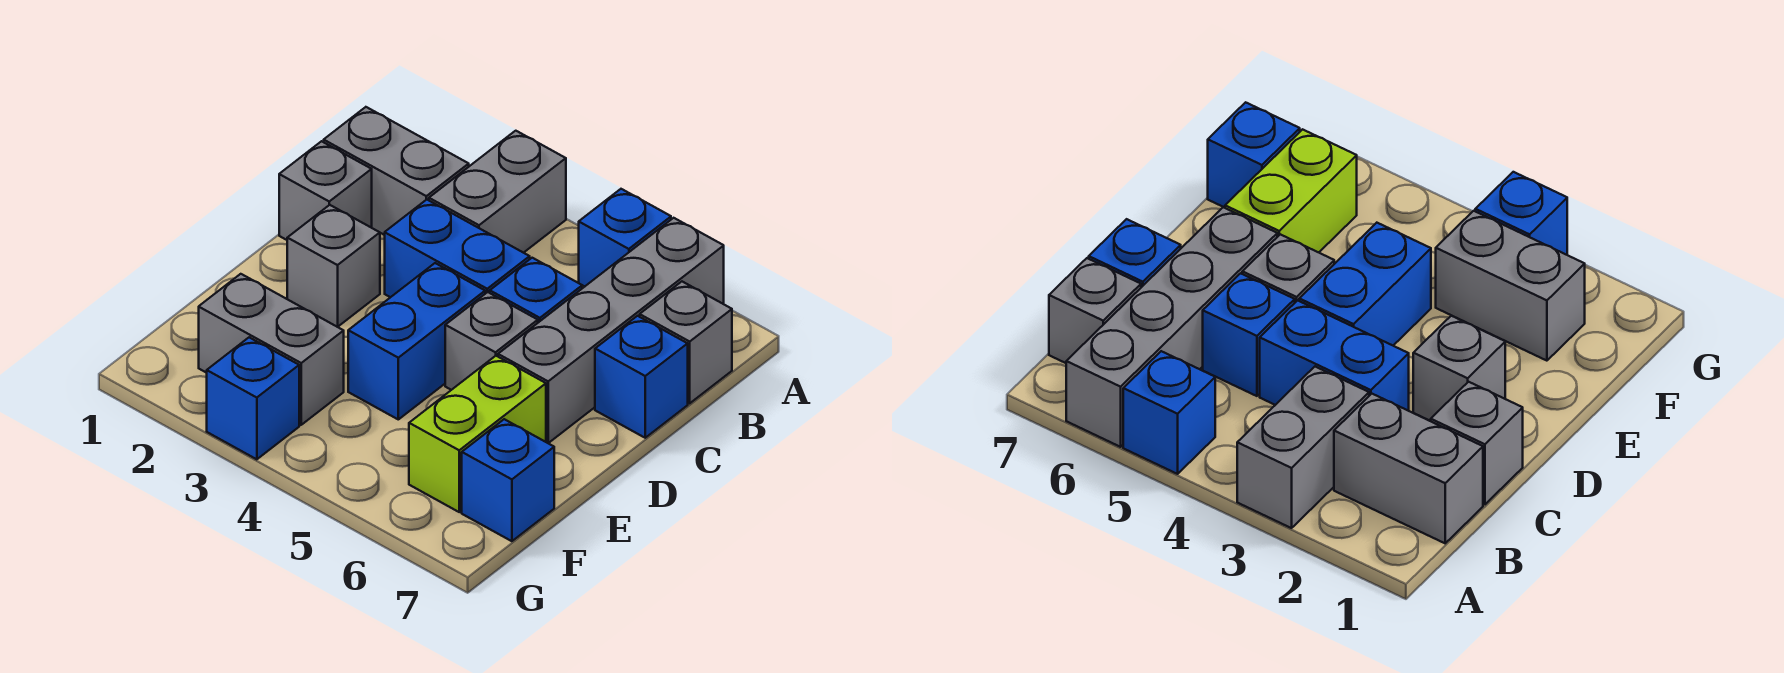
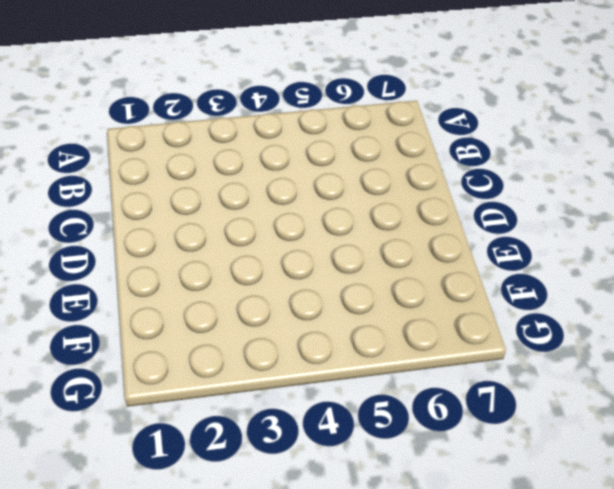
none -> grey brick A3:B3 level 1
none -> blue brick A5 level 1
none -> grey brick A6:D6 level 1

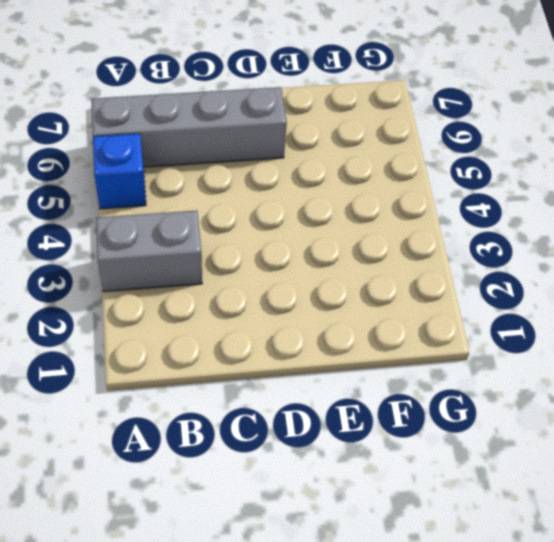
none -> grey brick B1:B2 level 1
none -> grey brick B7 level 1
none -> grey brick C1 level 1

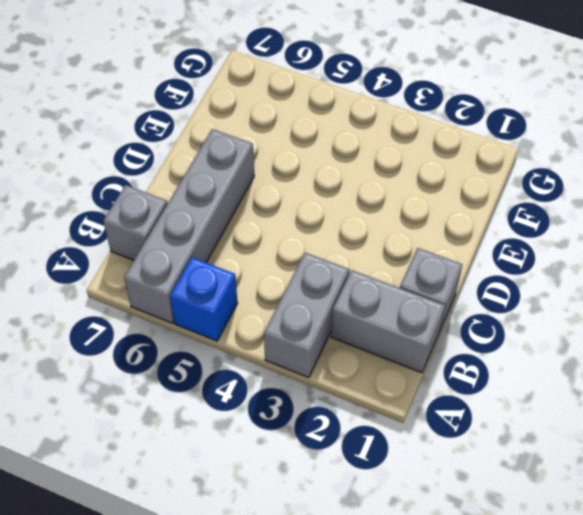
none -> blue brick C3:C4 level 1
none -> blue brick C5 level 1
none -> blue brick C7 level 1

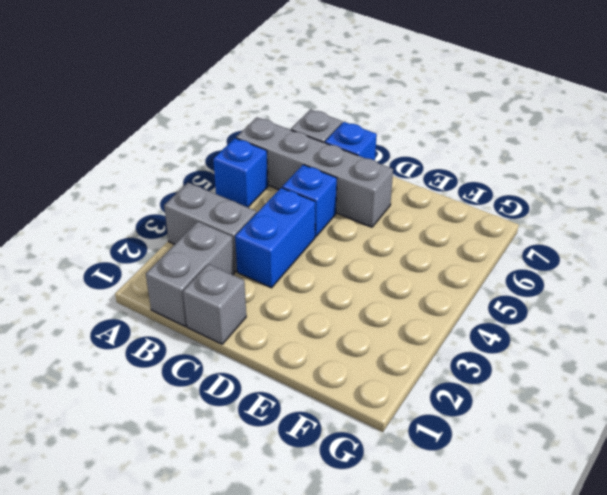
none -> grey brick D2 level 1
none -> blue brick D4:E4 level 1
none -> grey brick D5 level 1

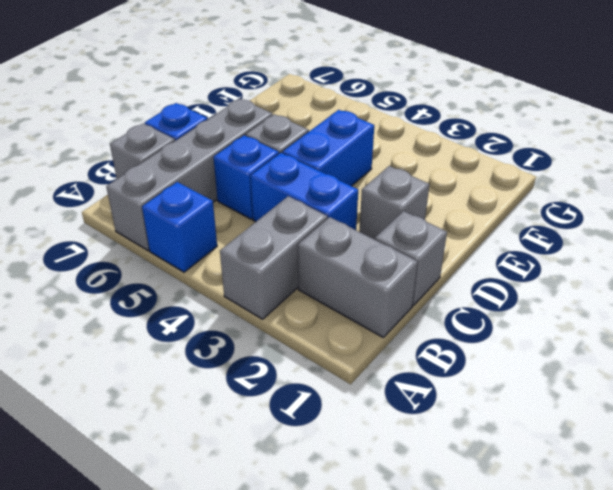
none -> lime brick E6:F6 level 1
none -> grey brick F2:F3 level 1
none -> blue brick F7 level 1

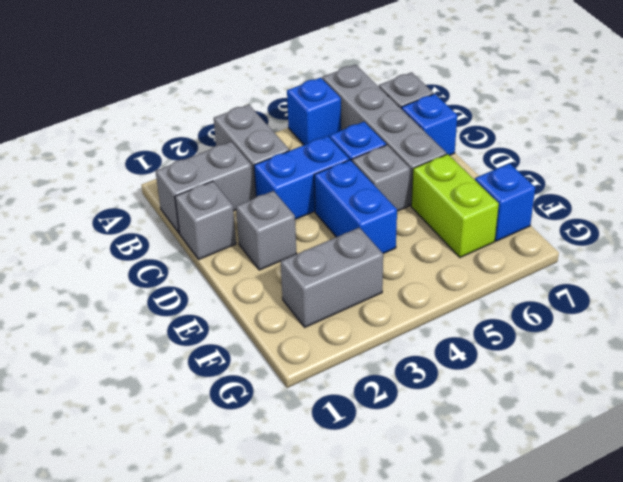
none -> blue brick G3 level 1

